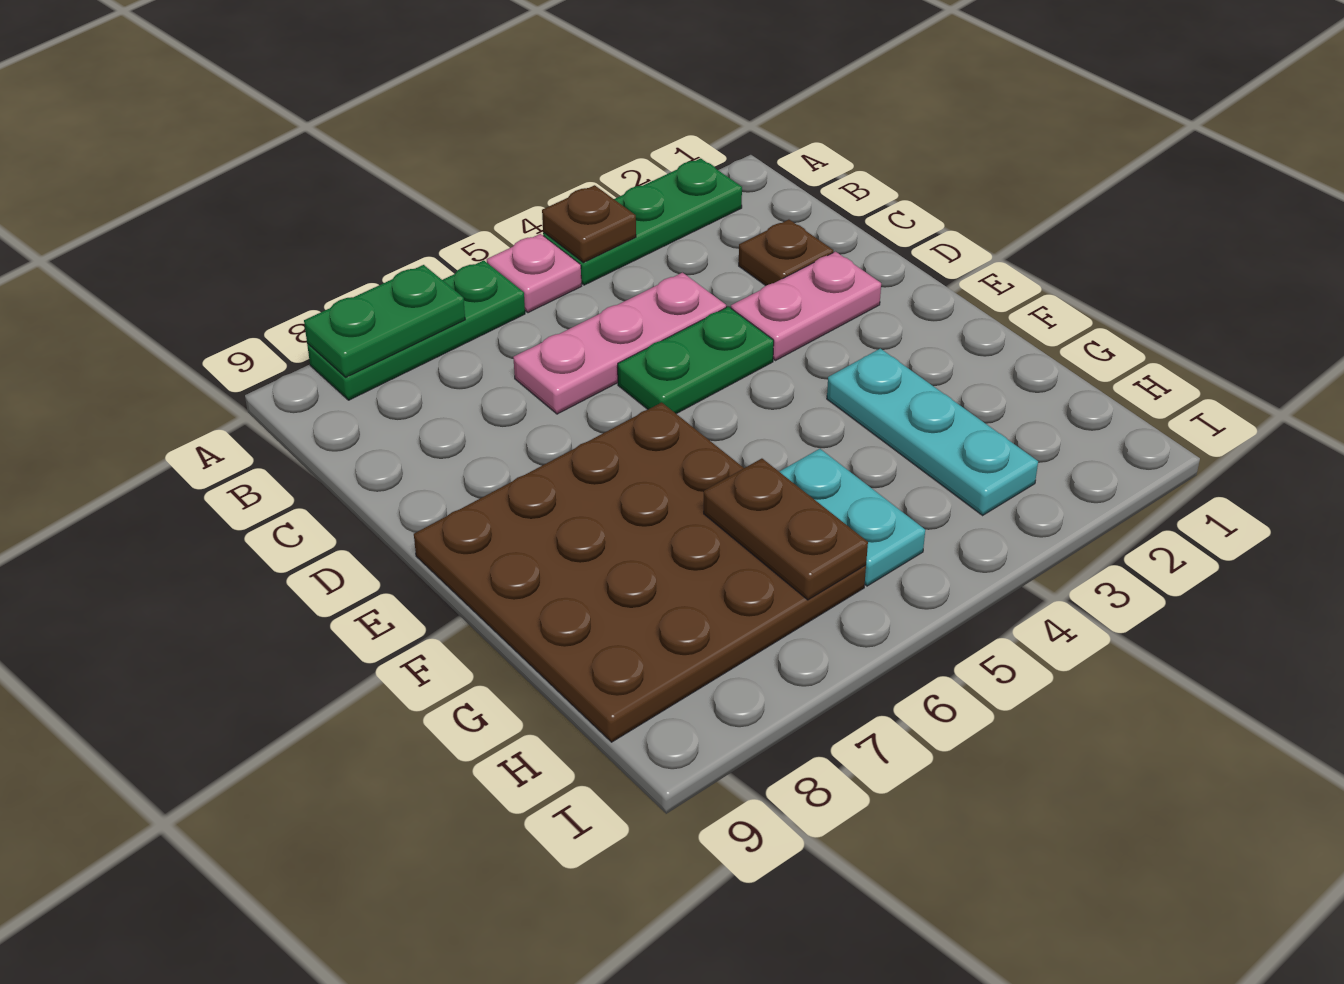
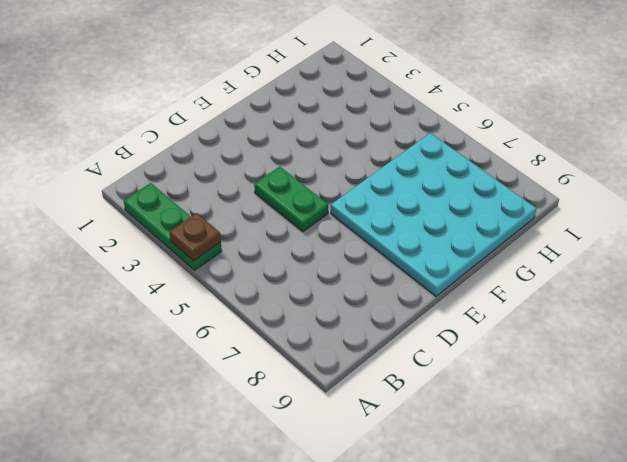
cyan plate E6:H9 level 1 -> brown plate E6:H9 level 1
none -> pink plate A5 level 1
none -> green plate A6:A8 level 1
none -> brown plate C2 level 1

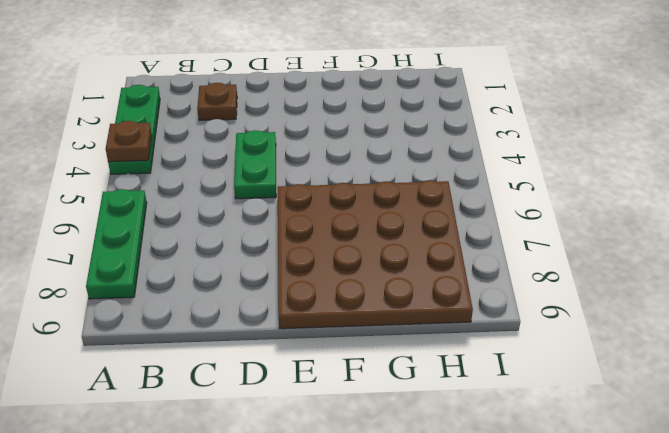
none -> pink plate A5 level 1
none -> pink plate C4:C6 level 1
none -> pink plate D2:D3 level 1

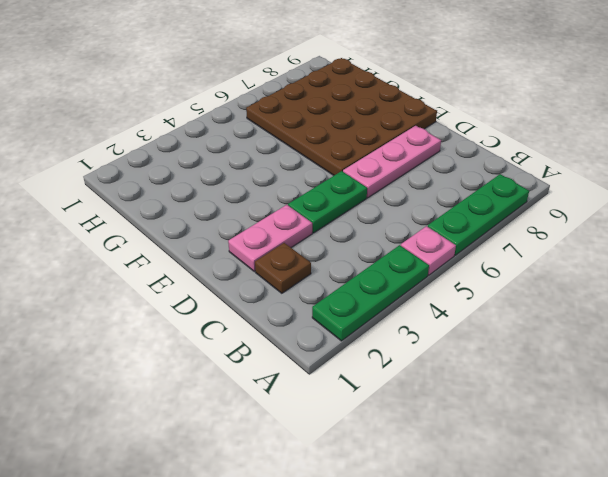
pink plate D6:D8 level 1 -> pink plate C4:C6 level 1
none -> cyan plate F3:H3 level 1
none -> cyan plate G5:H5 level 1
none -> brown plate A4 level 2

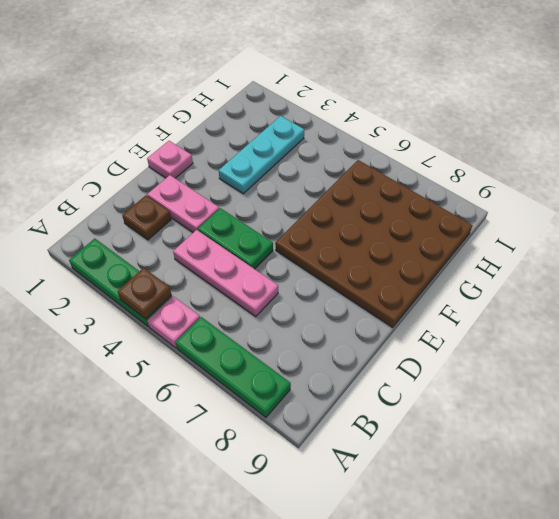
pink plate E1 level 1 -> none
none -> cyan plate G5:H5 level 1
none -> green plate A7:A8 level 2
none -> brown plate G6:H6 level 2

